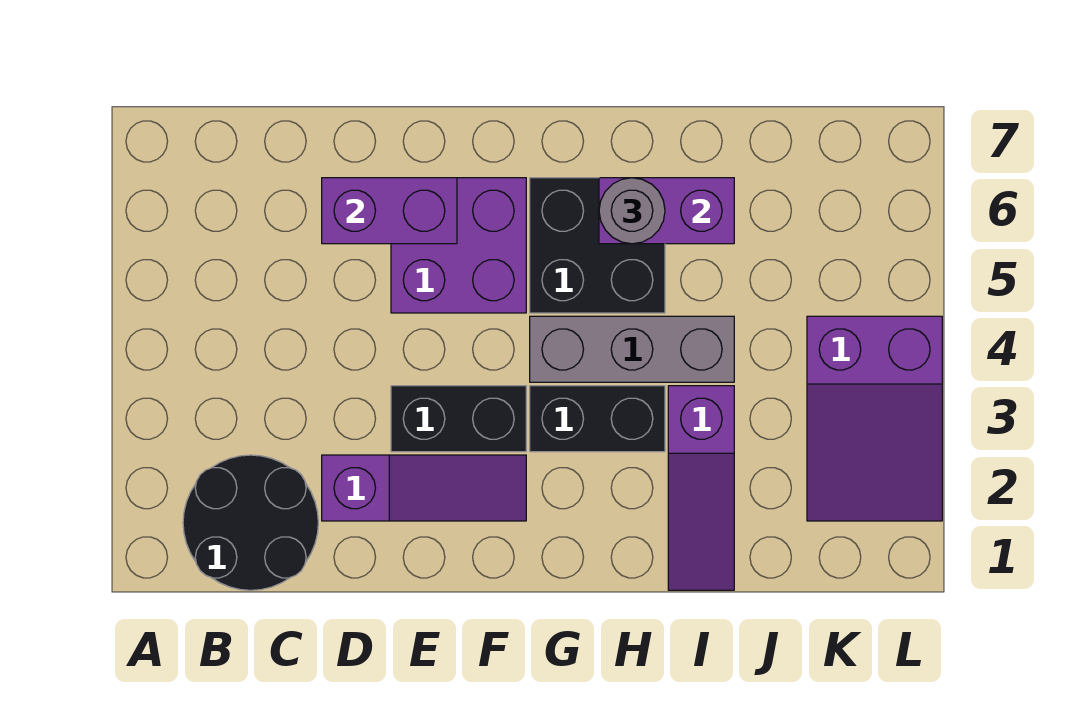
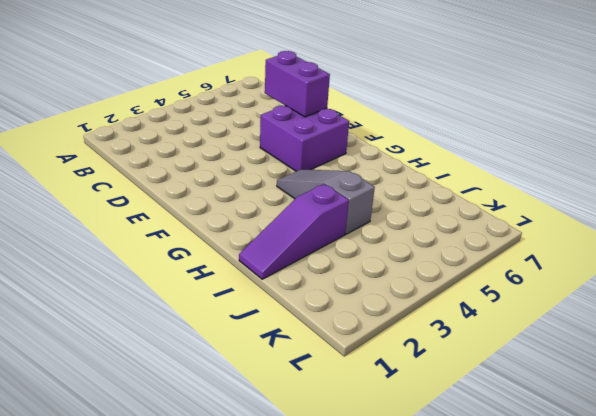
grey slope G4:I4 level 1 top I -> grey brick G4:I4 level 1
none -> black round brick B1:C2 level 1
none -> purple slope D2:F2 level 1 top D
none -> black brick E3:F3 level 1

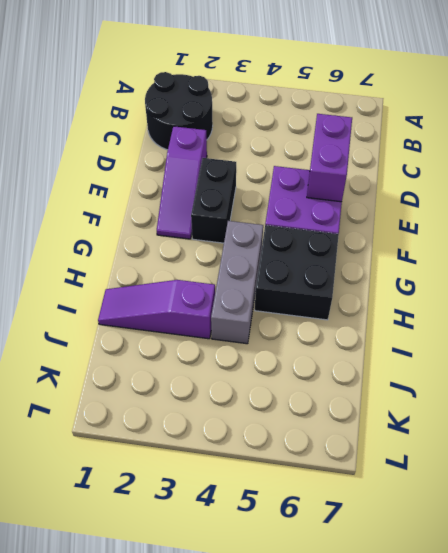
none -> black brick G3:H3 level 1
none -> purple slope K2:L4 level 1 top 4
none -> purple brick H6:I6 level 2

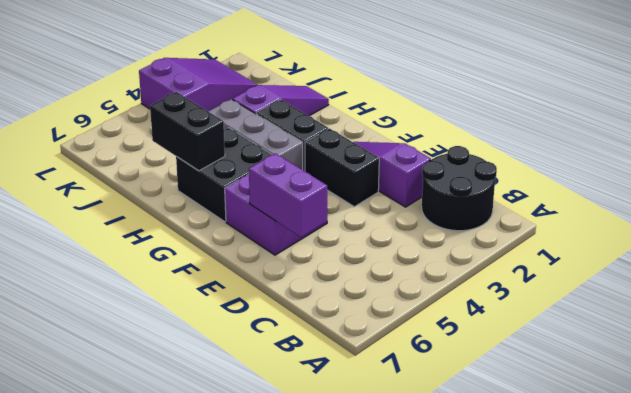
black brick H6:I6 level 2 -> purple brick H6:I6 level 2
none -> grey round brick H6 level 3

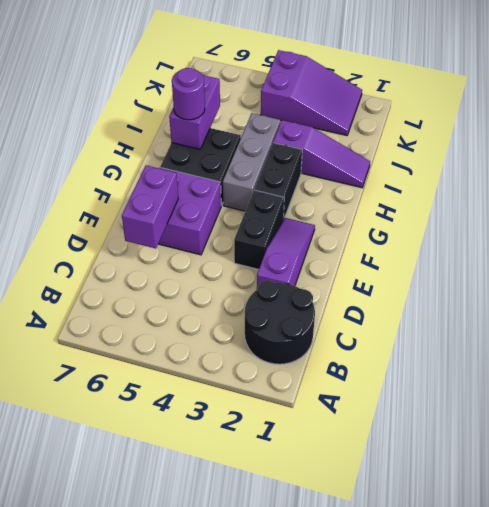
purple round brick H6 level 3 -> grey round brick H6 level 3

